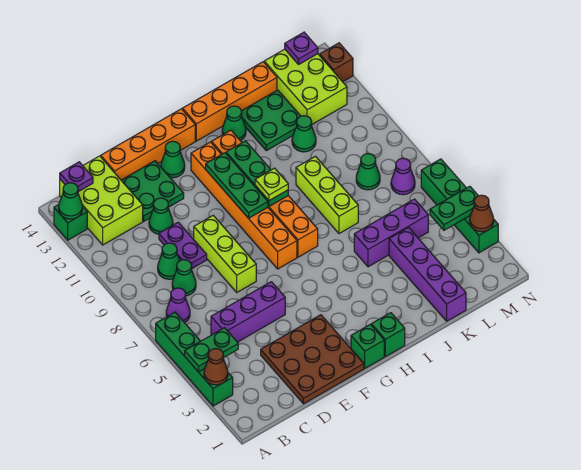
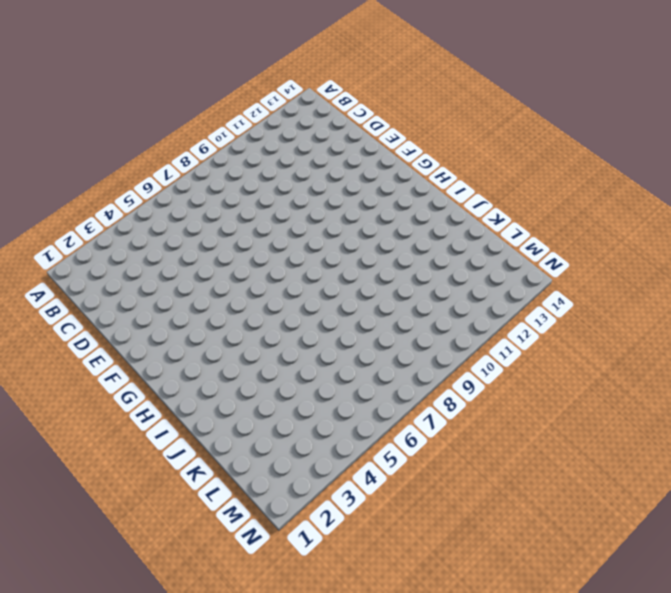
none -> green brick A3:A6 level 1
none -> green brick A13 level 1
none -> purple cone B7 level 1
none -> lime brick B12:C14 level 1

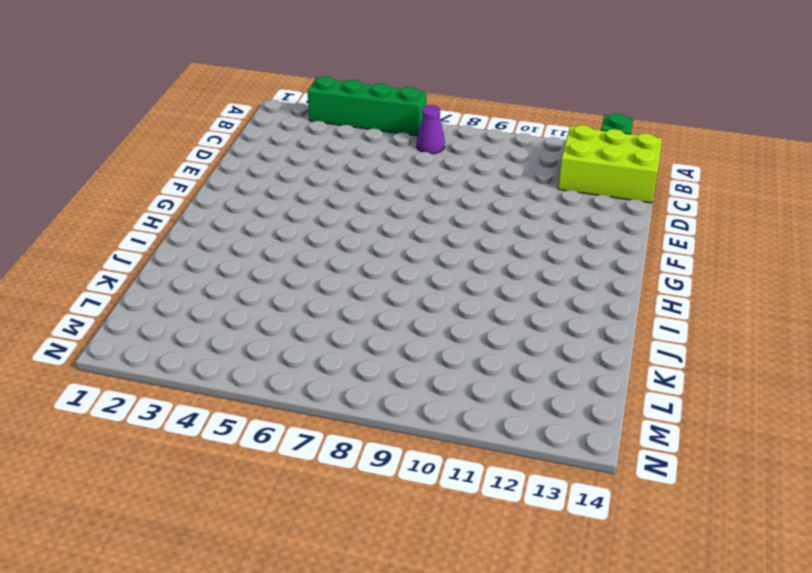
none -> purple brick C5:E5 level 1
none -> green cone C8 level 1
none -> green cone C9 level 1
none -> brown plate D1:F3 level 1

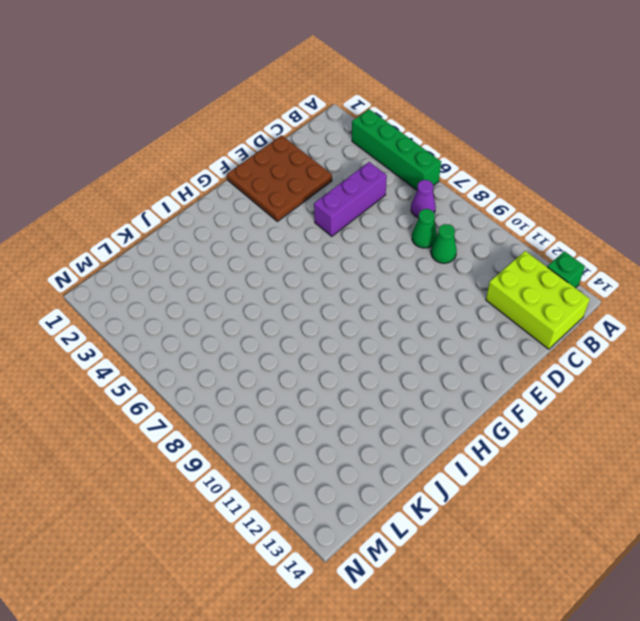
none -> purple plate D9:D10 level 1
none -> green cone D11 level 1
none -> green plate D12:E13 level 1
none -> orange brick D14:G14 level 1

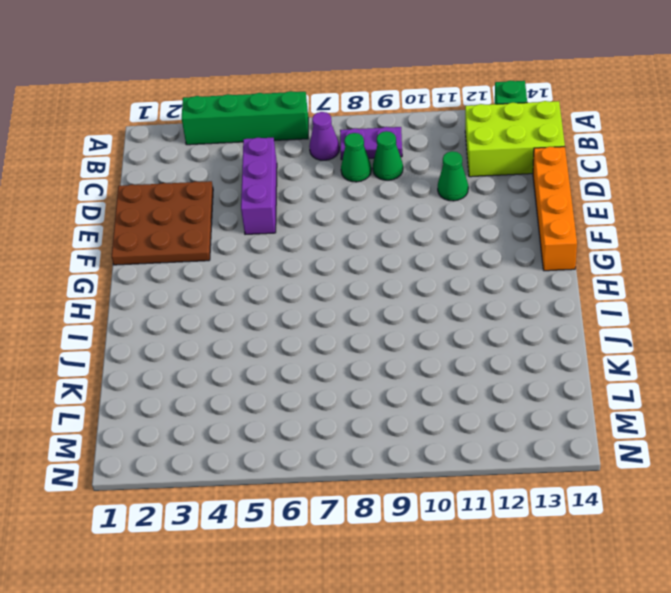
purple plate B8:B9 level 1 -> purple plate D9:D10 level 1
none -> green plate D12:E13 level 1
none -> lime brick E7:E9 level 1
none -> green cone F13 level 1
none -> green brick G1 level 1

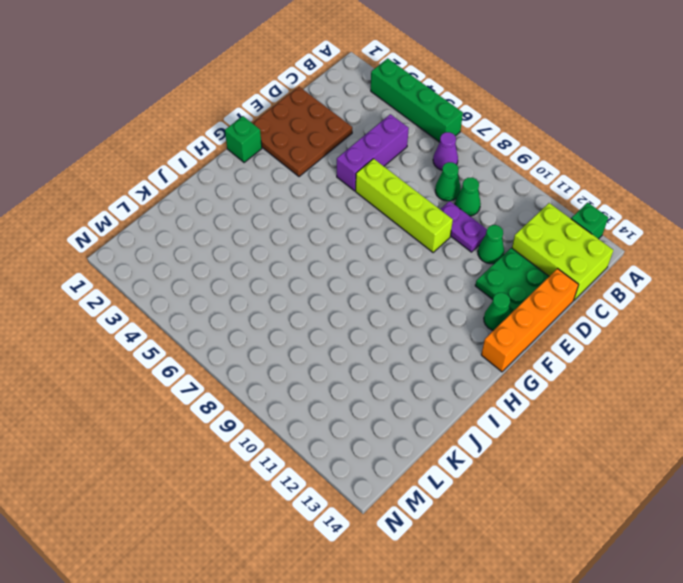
lime brick E6:E9 level 1 -> lime brick E7:E9 level 1
none -> orange brick G7:G12 level 1
none -> green brick H1 level 1
none -> orange brick H7:H12 level 1
none -> orange brick H14:K14 level 1

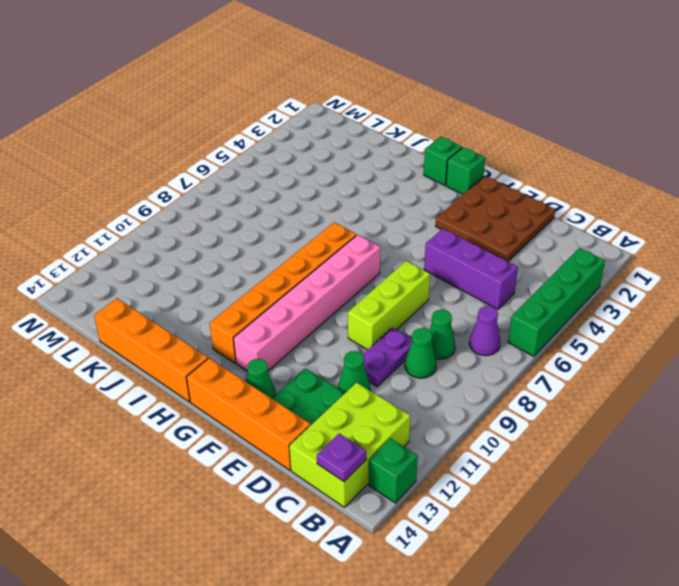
pink brick G7:G12 level 1 -> orange brick G7:G12 level 1
none -> green cone I13 level 1
none -> purple brick J5:L5 level 1
none -> lime brick J7:J9 level 1
none -> green plate J12:K13 level 1

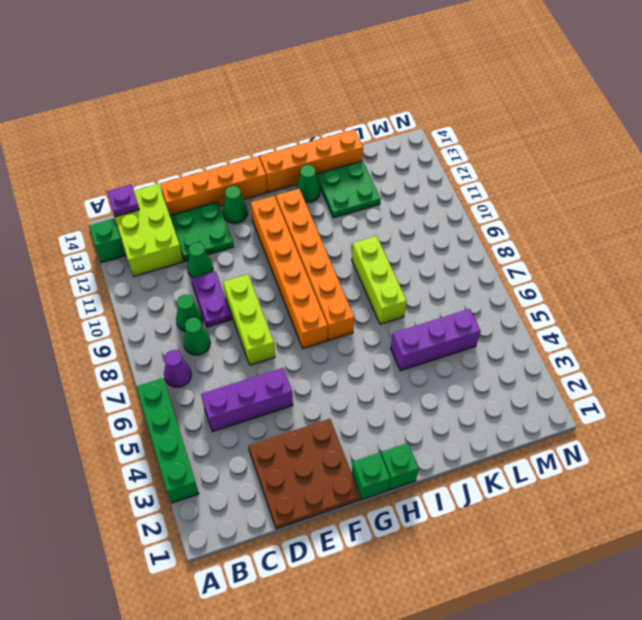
none -> purple brick K1:K4 level 1
none -> green cone K11 level 1
none -> green cone L8 level 1
none -> lime brick L12:M14 level 1

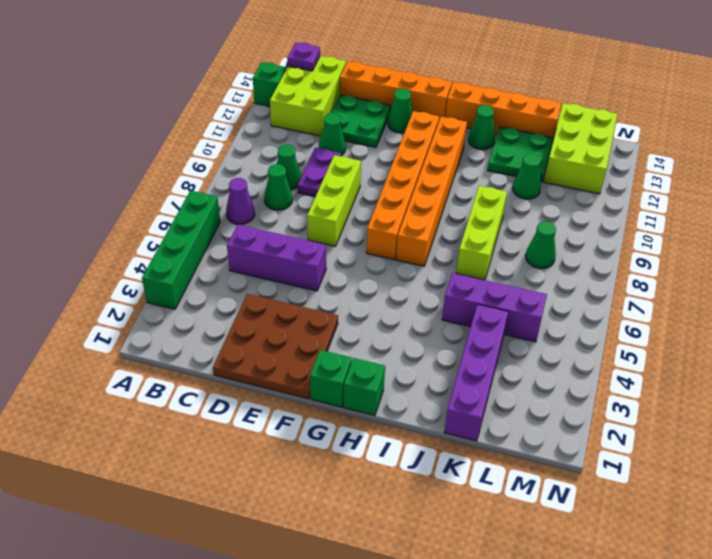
none -> purple cone M7 level 1
none -> green brick N3:N6 level 1
none -> brown brick N13 level 1
none -> brown cone A3 level 2

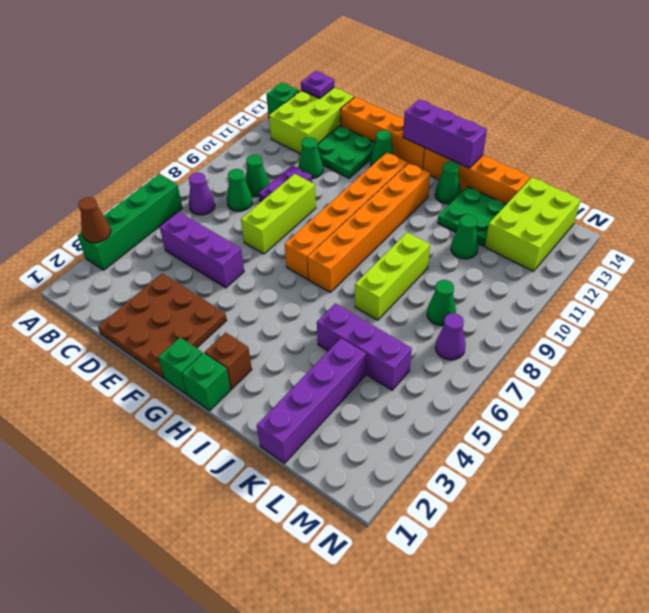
purple brick G14:I14 level 2 -> none
brown brick H2 level 1 -> brown brick N13 level 1
none -> green brick N3:N6 level 1
none -> green plate A4:B4 level 2
none -> green cone A13 level 2
none -> green plate G9:G11 level 2

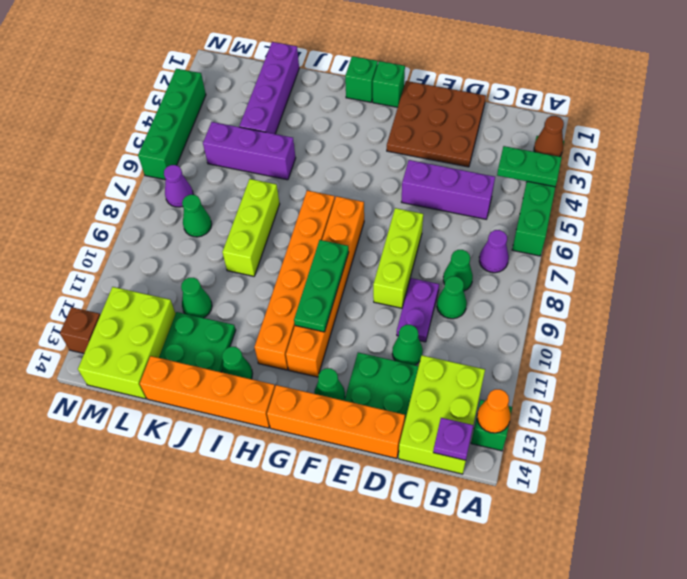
orange cone A13 level 2 -> green cone A13 level 2
none -> green plate H9:H11 level 2
none -> green plate M4:N4 level 2
none -> purple plate M14 level 2
none -> brown cone N3 level 2

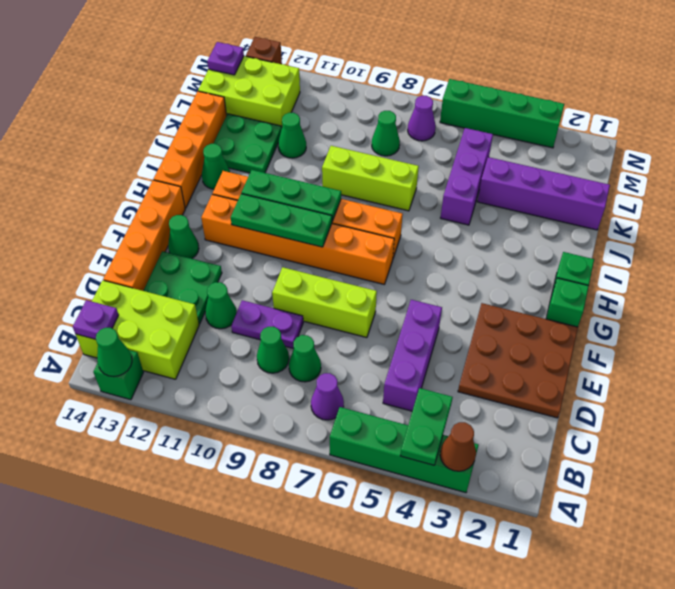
none -> green plate M4:N4 level 2
none -> brown cone N3 level 2
none -> lime plate H9 level 3

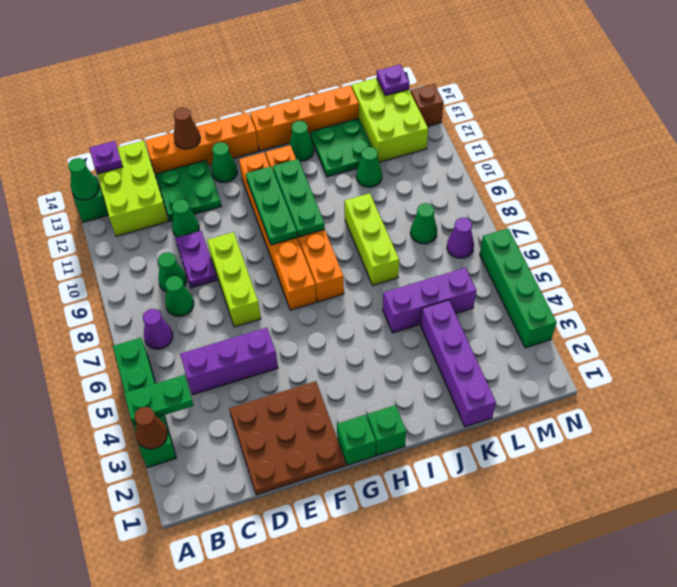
brown cone E14 level 2 -> brown cone N3 level 2
none -> green plate M4:N4 level 2
none -> lime plate H9 level 3

